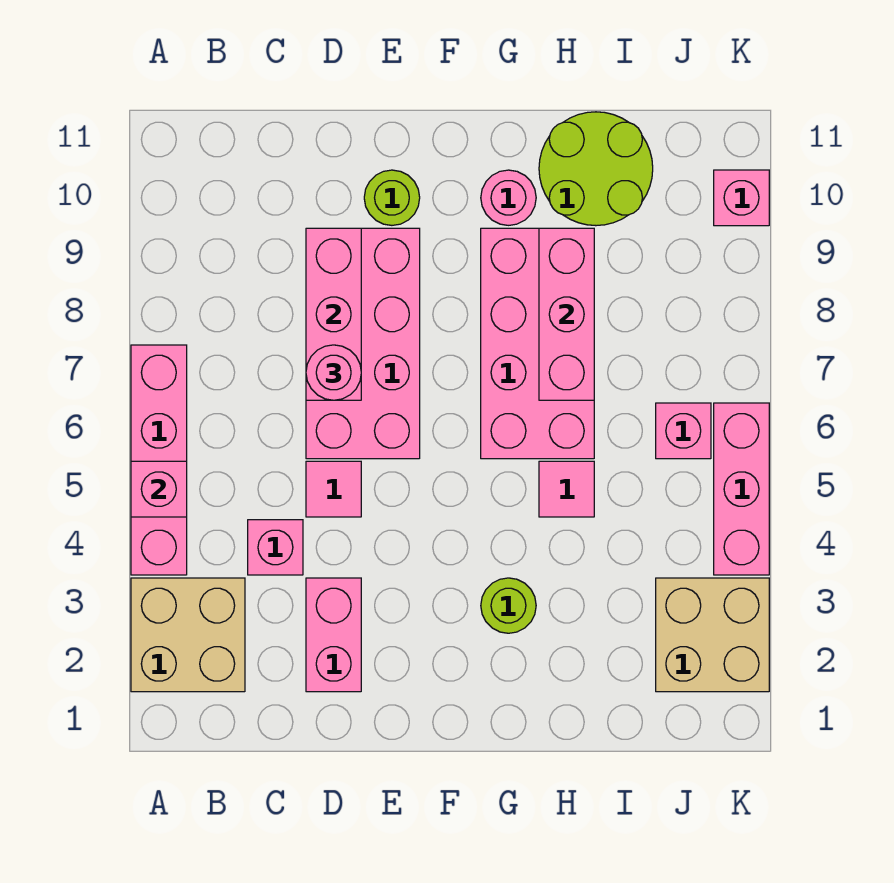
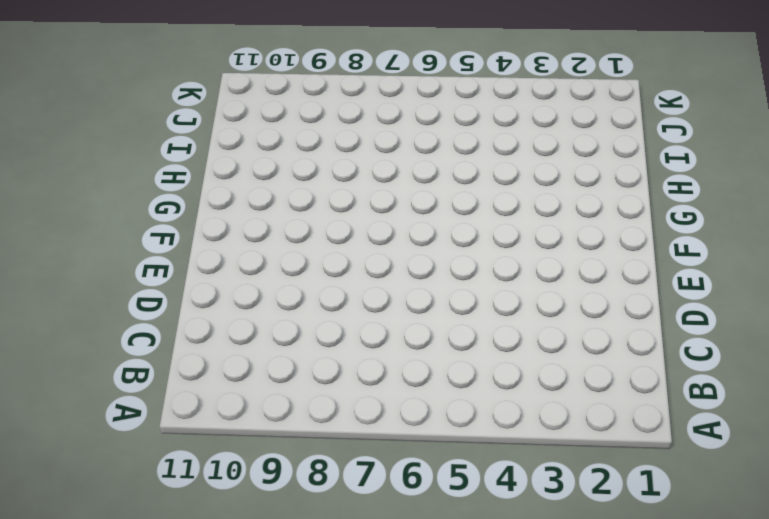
none -> tan brick A2:B3 level 1
none -> pink brick A4:A7 level 1
none -> pink brick C4 level 1

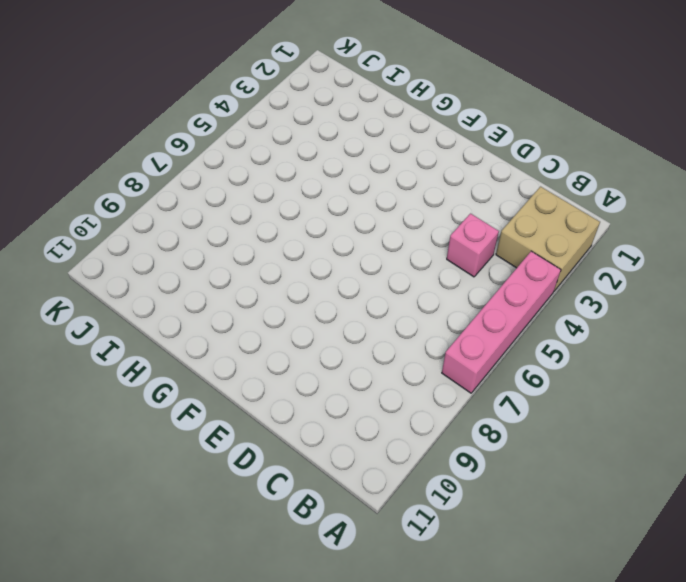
none -> pink brick D2:D3 level 1
none -> pink tile D5 level 1
none -> pink brick D6:E9 level 1

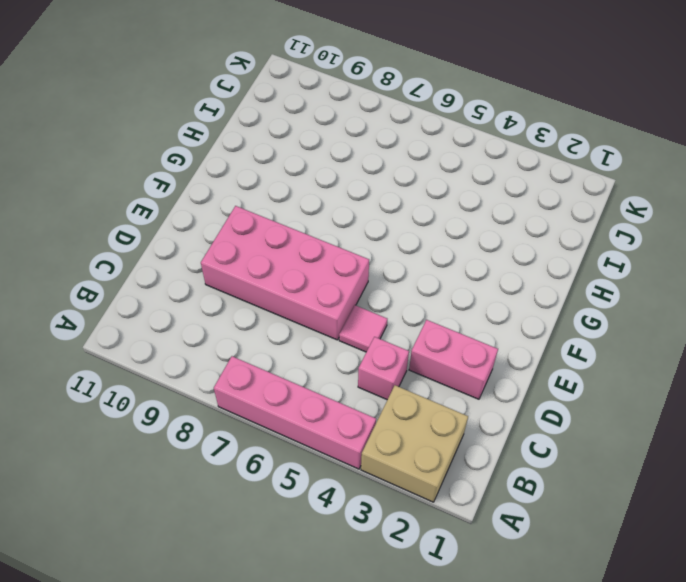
none -> lime round brick E10 level 1
none -> lime round brick G3 level 1
none -> pink brick G6:H9 level 1

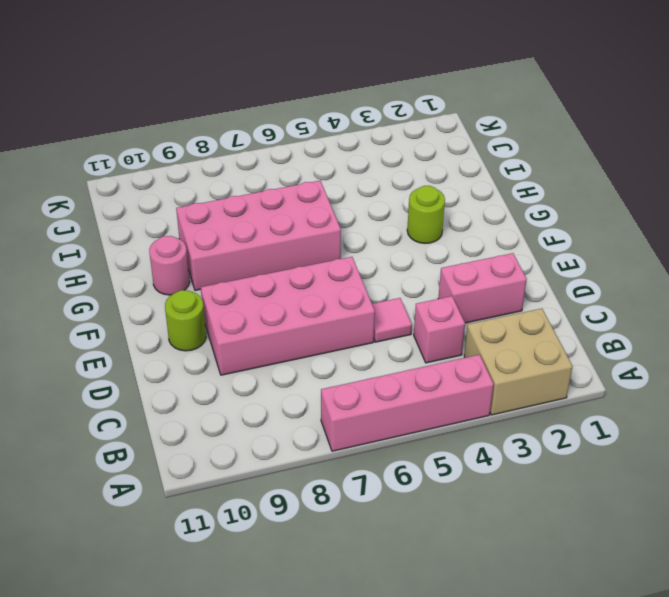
none -> pink tile H5 level 1
none -> lime round brick H10:I11 level 1
none -> tan brick J2:K3 level 1

